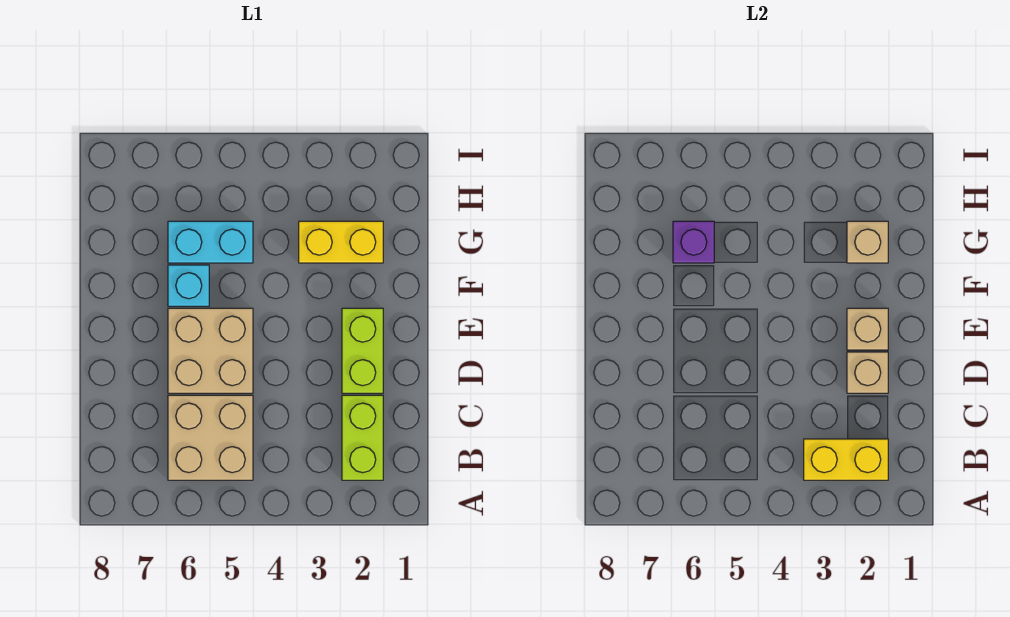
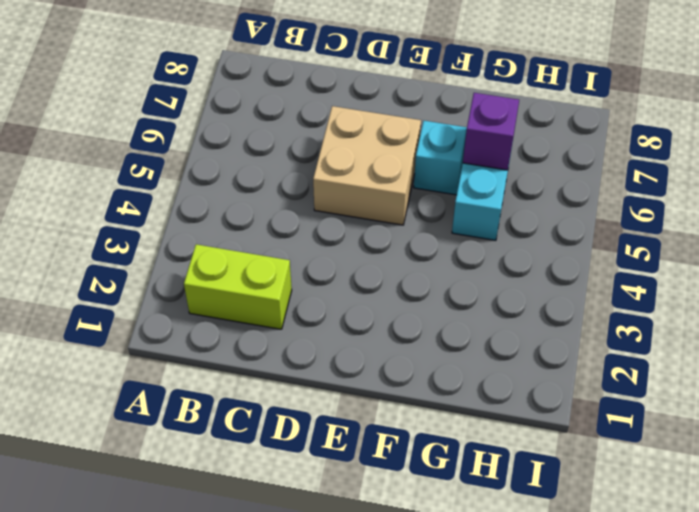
none -> tan brick B5:C6 level 1
none -> lime brick D2:E2 level 1
none -> yellow brick G2:G3 level 1

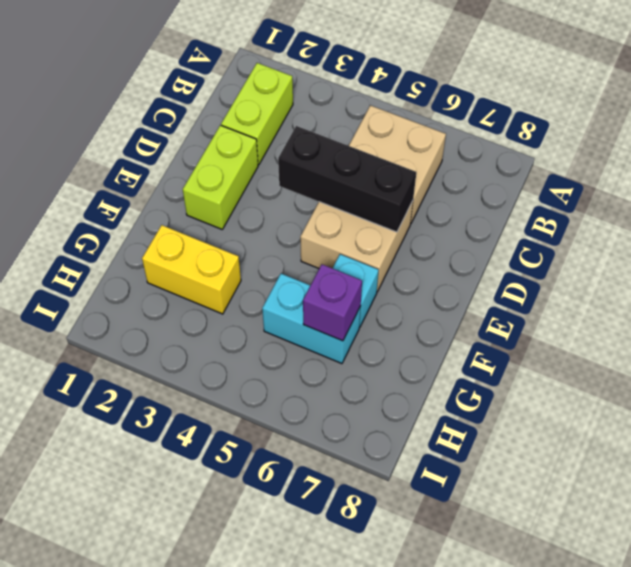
black brick D4:D6 level 2 -> none
none -> yellow brick B2:B3 level 2
none -> tan brick D2 level 2
none -> tan brick E2 level 2

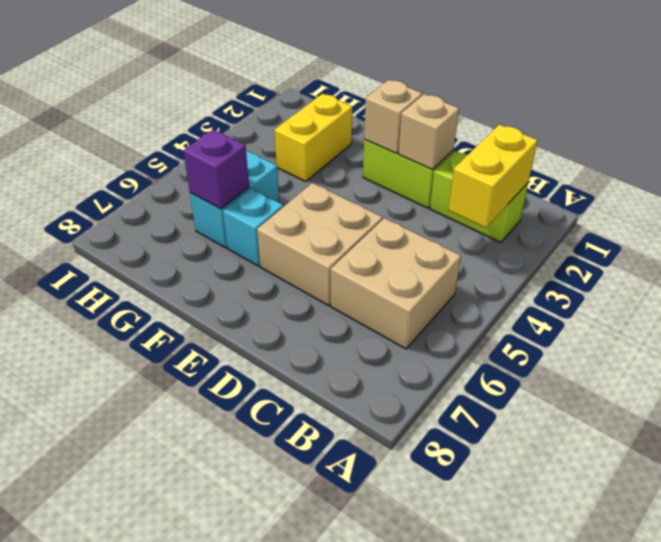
none -> tan brick G2 level 2

